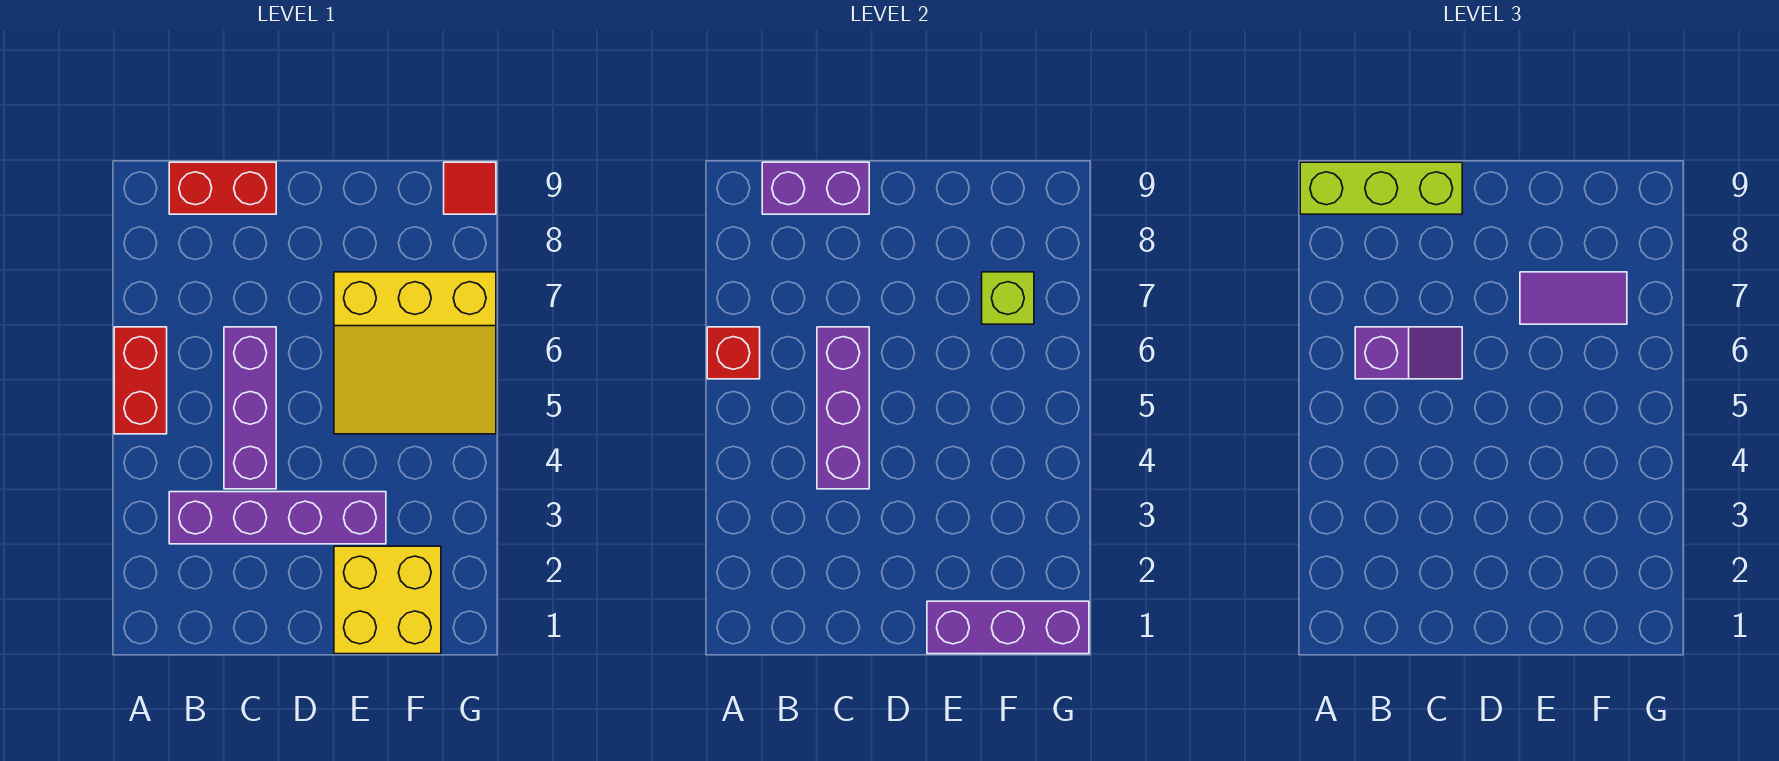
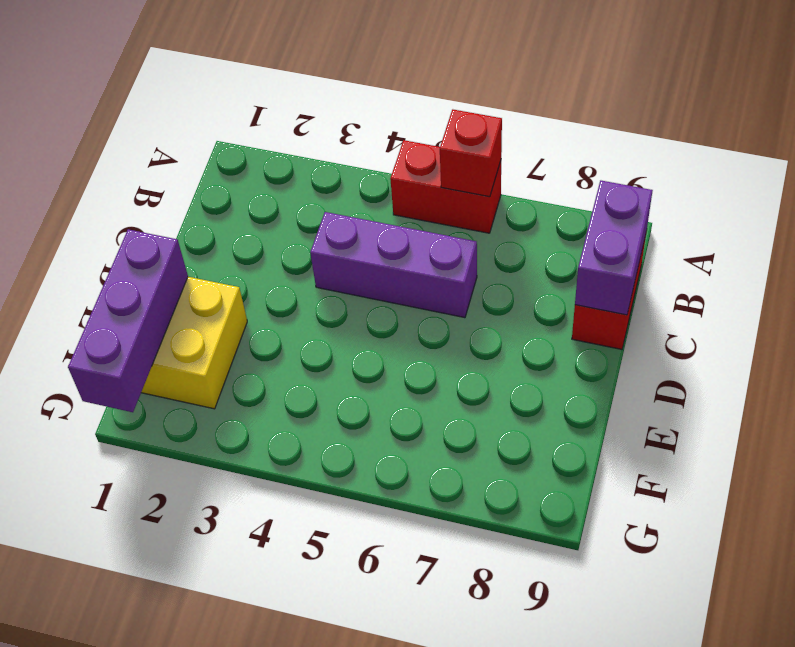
none -> purple brick B3:E3 level 1
none -> yellow slope E5:G7 level 1 top 7
none -> red tile G9 level 1

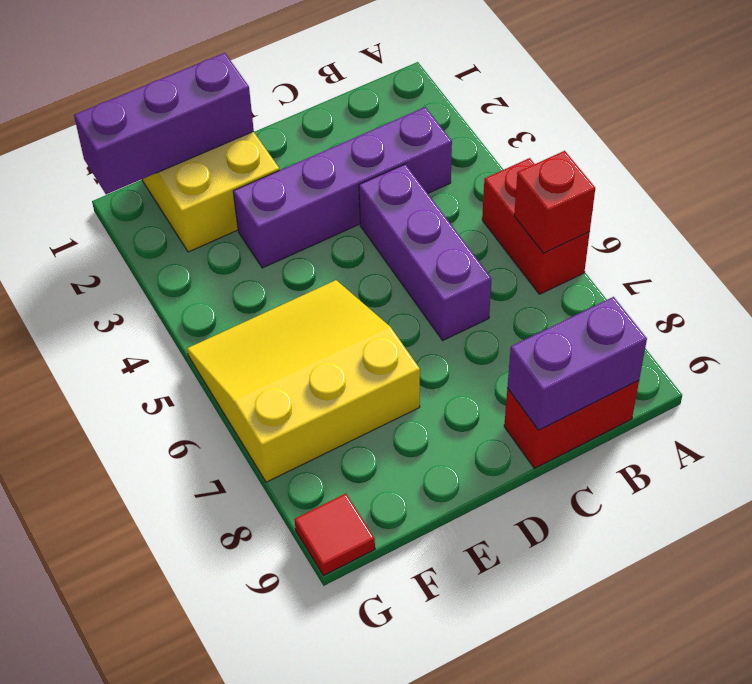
none -> purple brick C4:C6 level 2
none -> lime brick F7 level 2
none -> lime brick A9:C9 level 3

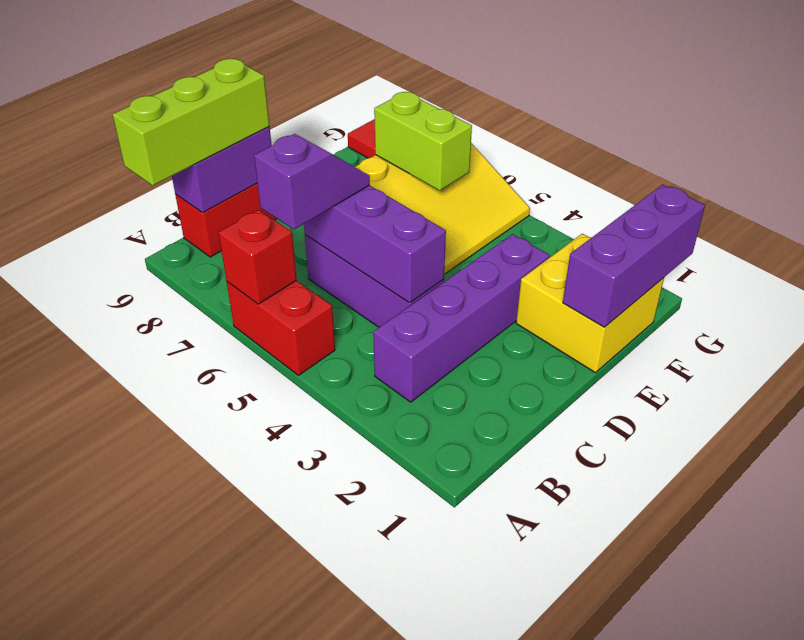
lime brick F6:F7 level 2 -> lime brick F7 level 2
none -> purple tile E7:F7 level 3

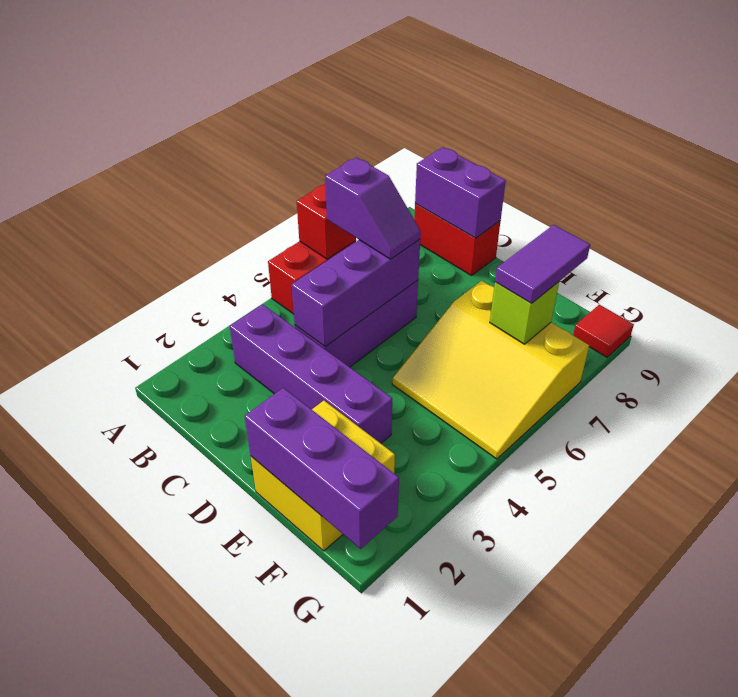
purple tile F7:F8 level 3 -> purple tile E7:F7 level 3
none -> lime brick A9:C9 level 3

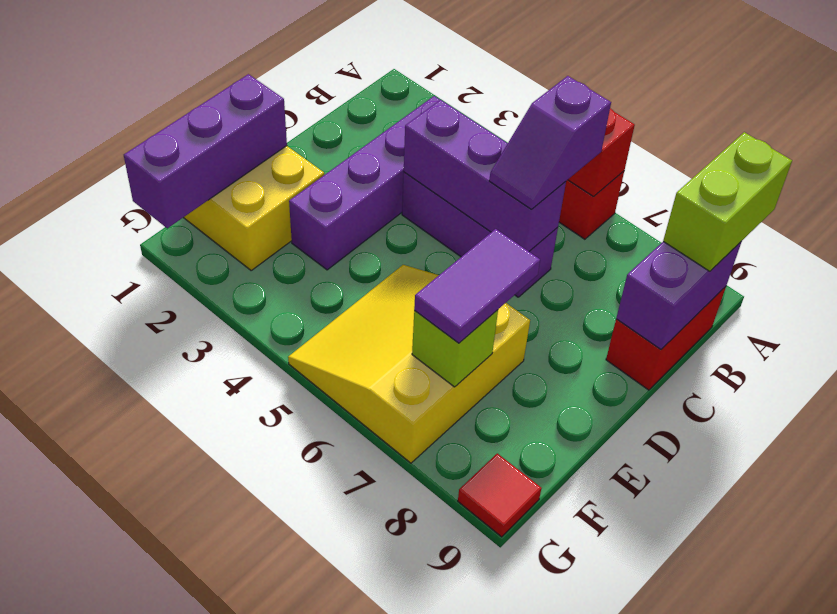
lime brick A9:B9 level 3 -> lime brick A9:C9 level 3

